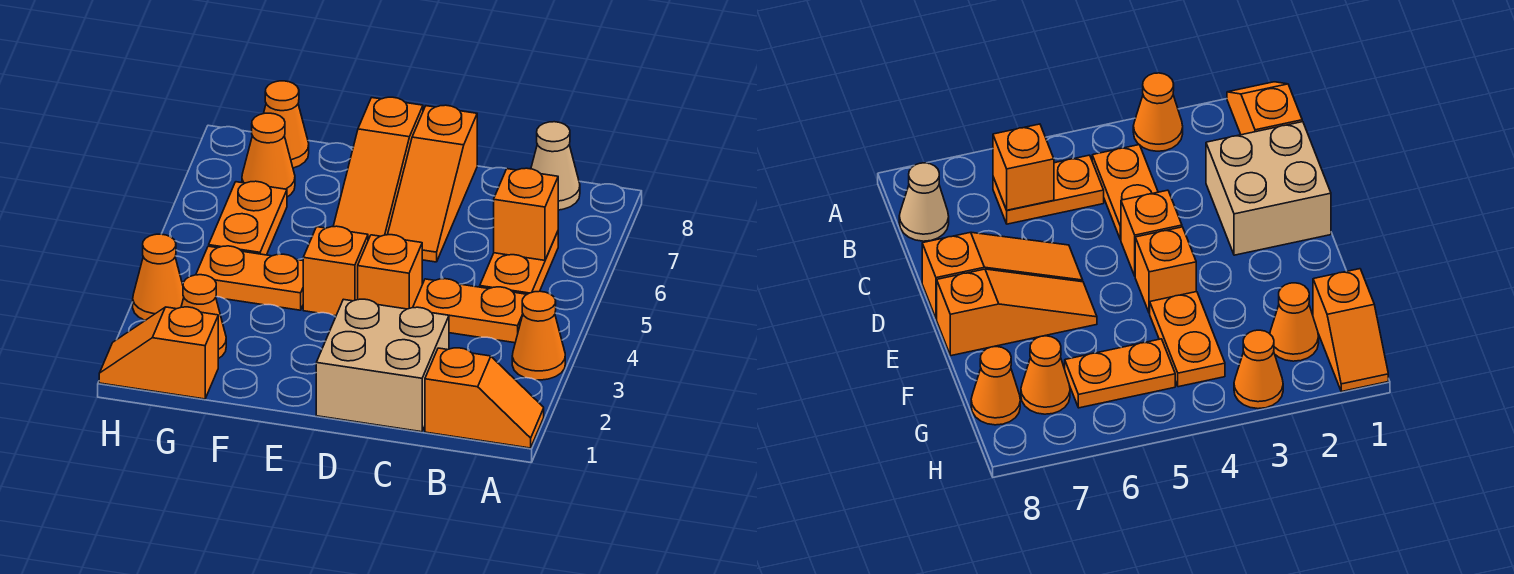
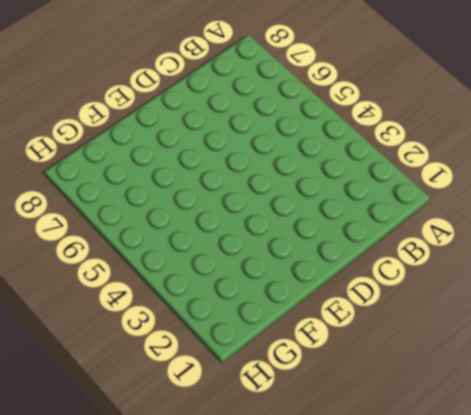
none -> orange slope A1:B1 level 1 top B
none -> orange cone A3 level 1
none -> orange plate B4:C4 level 1

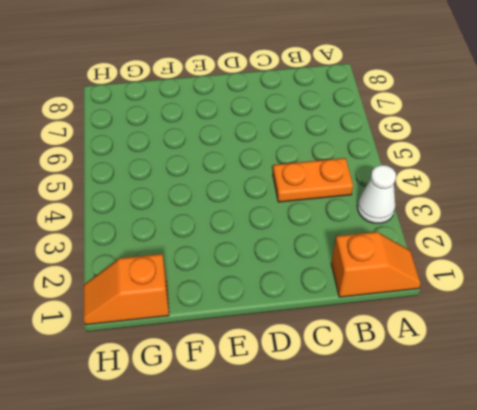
white cone A3 level 1 -> orange cone A3 level 1
none -> orange plate B5:B6 level 1
none -> tan cone B8 level 1
none -> tan brick C1:D2 level 1

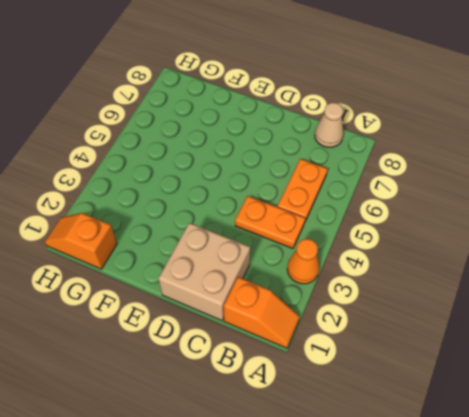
none -> orange brick D4 level 1
none -> orange slope D6:D8 level 1 top 8
none -> orange brick E4 level 1

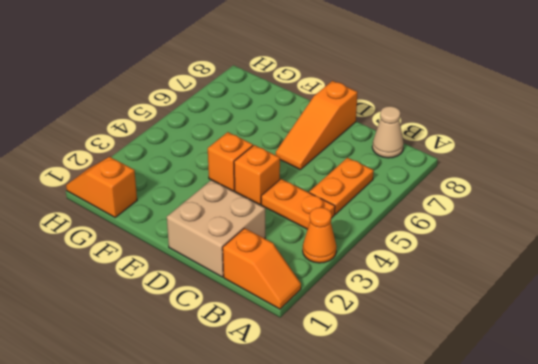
none -> orange slope E6:E8 level 1 top 8
none -> orange plate F4:G4 level 1
none -> orange cone G2 level 1

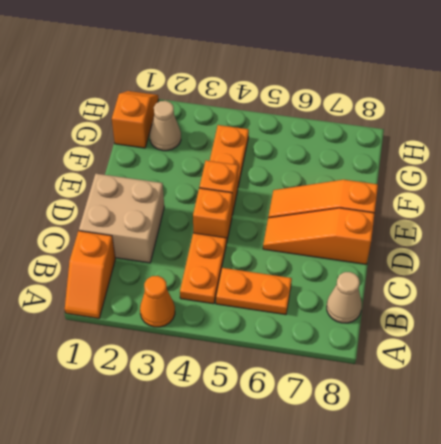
tan cone G2 level 1 -> orange cone G2 level 1
none -> orange plate G5:G6 level 1
none -> orange cone G7 level 1
none -> orange cone G8 level 1

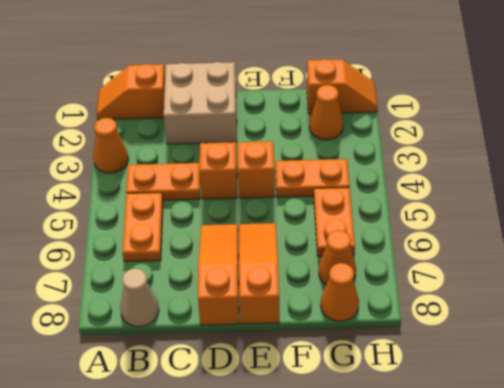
none -> orange cone H3 level 1
none -> orange brick B6 level 2

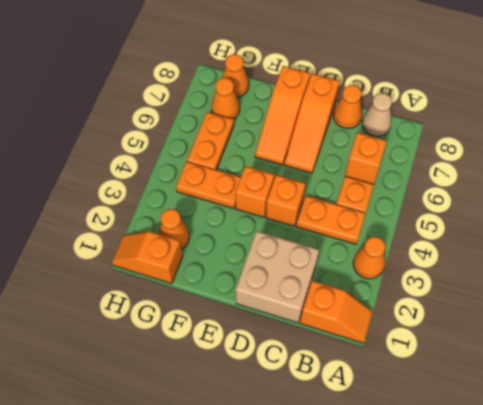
orange cone C8 level 1 -> orange cone H3 level 1

